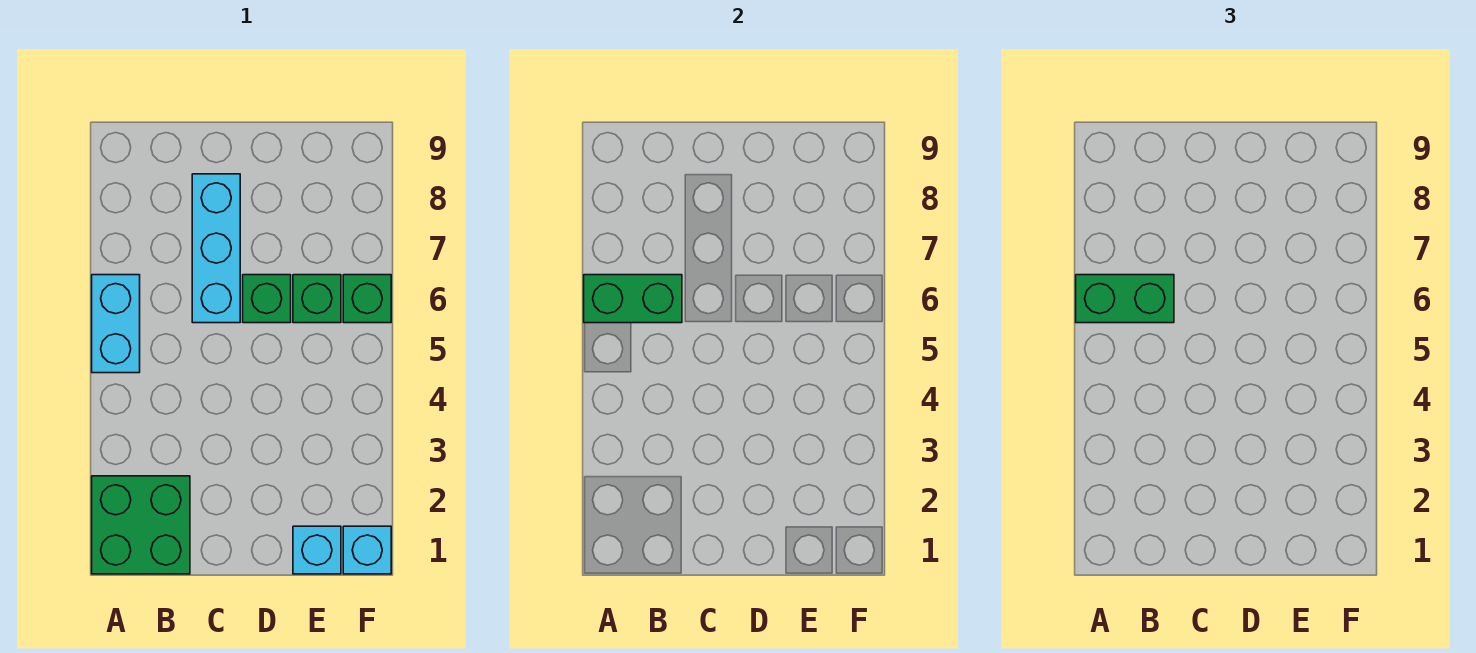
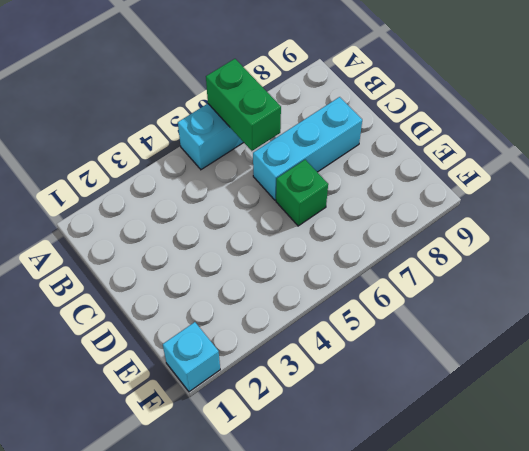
none -> green brick A1:B2 level 1
none -> cyan brick E1 level 1

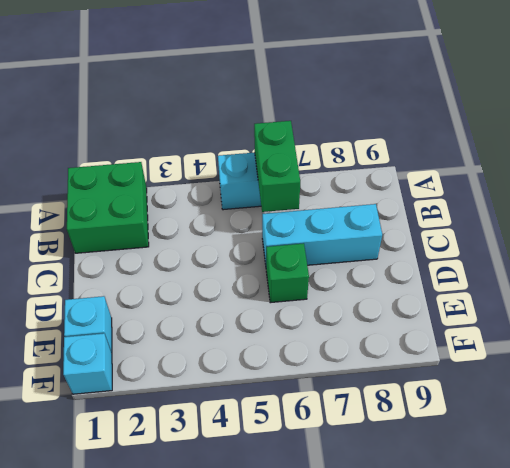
none -> green brick E6 level 1
none -> green brick F6 level 1

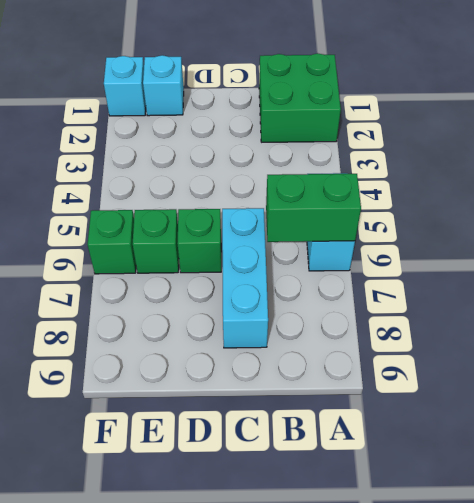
none -> green brick A6:B6 level 3

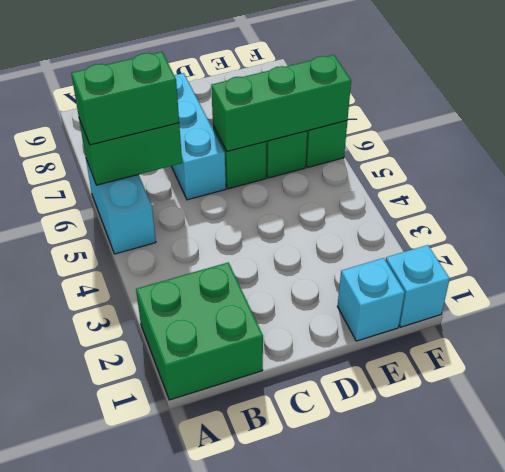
green brick D6:F6 level 2 -> none

